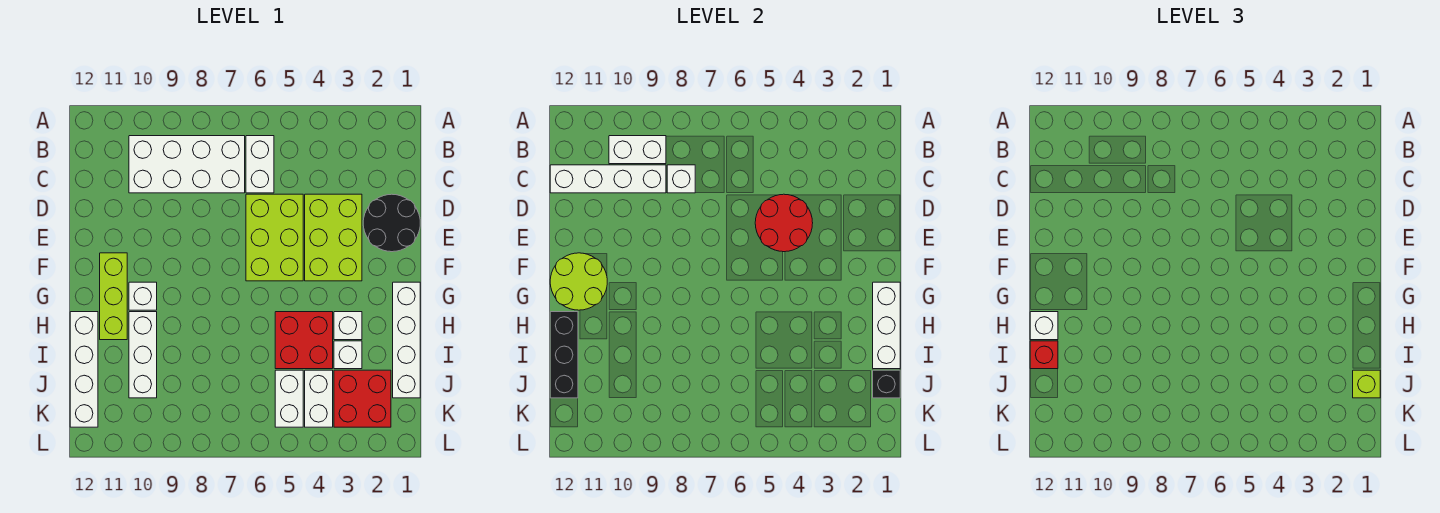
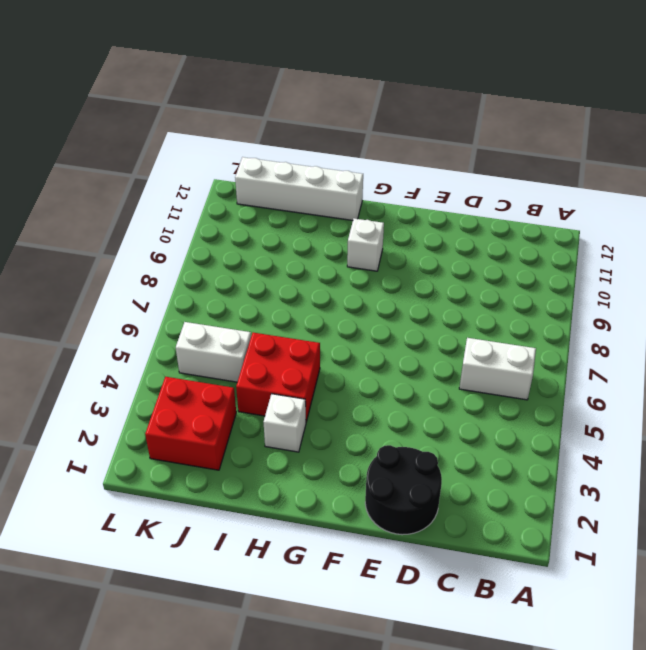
none -> white brick B7:C10 level 1
none -> lime brick D3:F4 level 1
none -> lime brick D5:F6 level 1

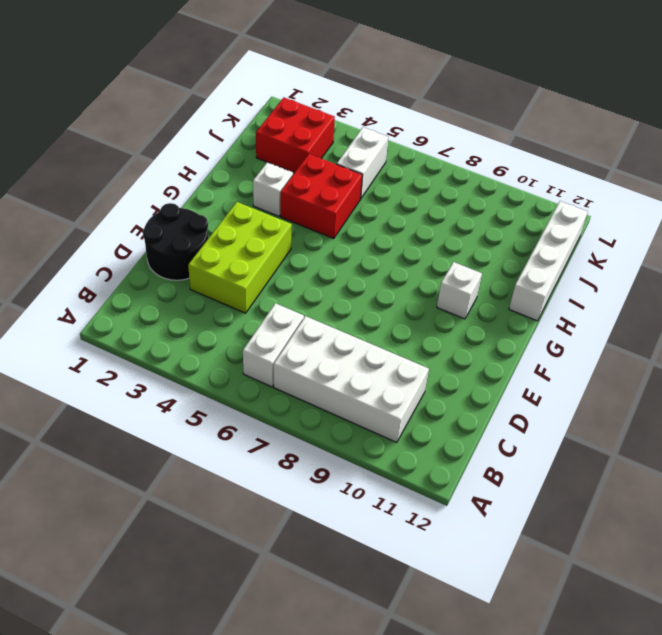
none -> lime brick D5:F6 level 1
none -> lime brick F11:H11 level 1
none -> white brick G1:J1 level 1

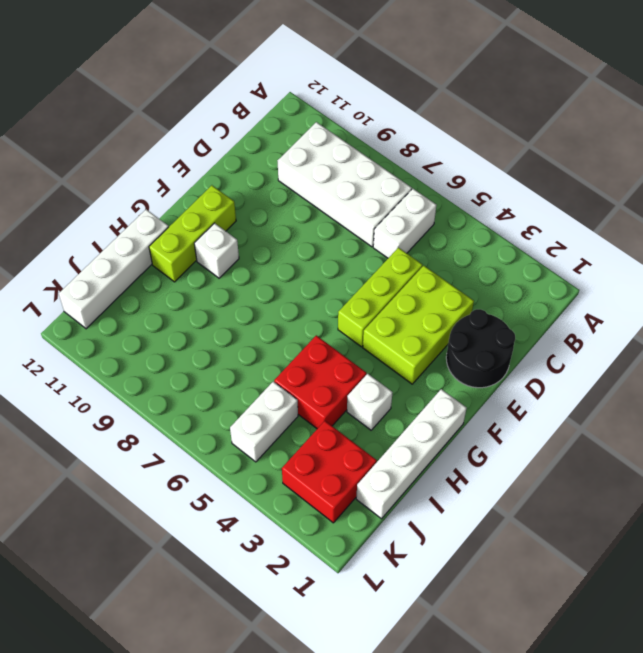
lime brick D5:F5 level 1 -> lime brick D5:F6 level 1
none -> white brick H10:J10 level 1
none -> white brick I3 level 1
none -> white brick J4:K4 level 1

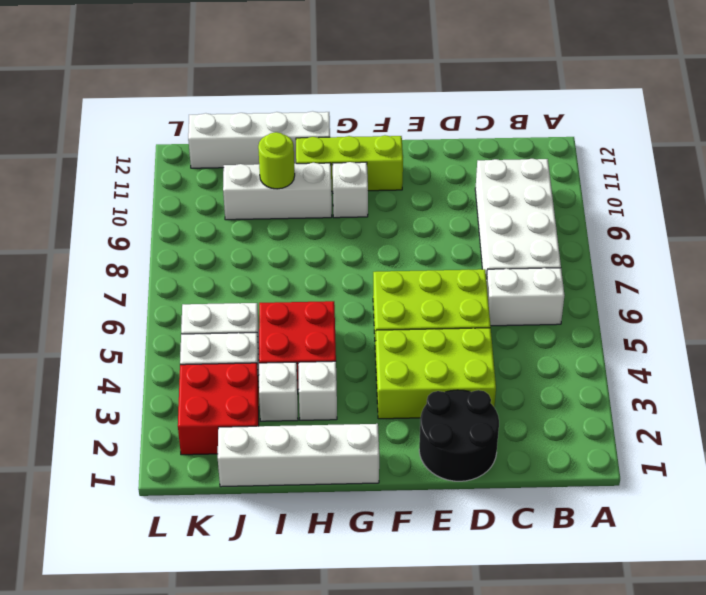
lime round brick I10 level 2 -> none
none -> white brick B9:B10 level 2
none -> white brick C8 level 2
none -> white brick C9:C12 level 2

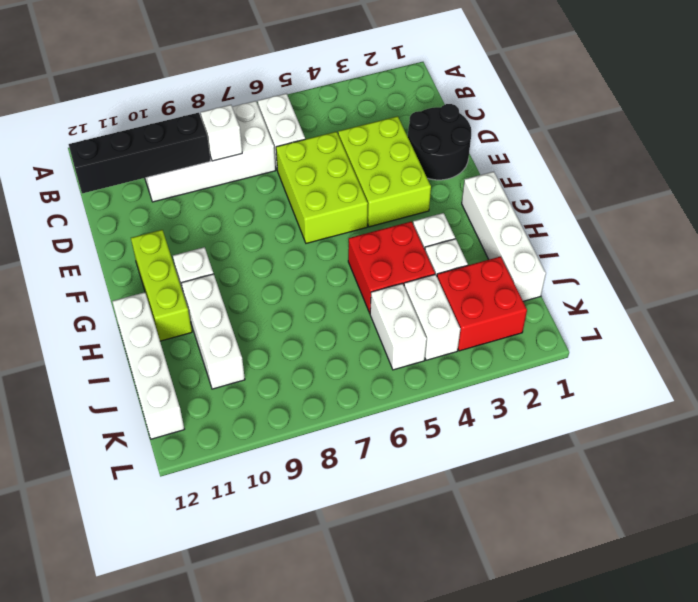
black brick C9:C12 level 2 -> white brick C9:C12 level 2
none -> white brick B9:B10 level 2
none -> red round brick D4:E5 level 2
none -> lime round brick F11:G12 level 2

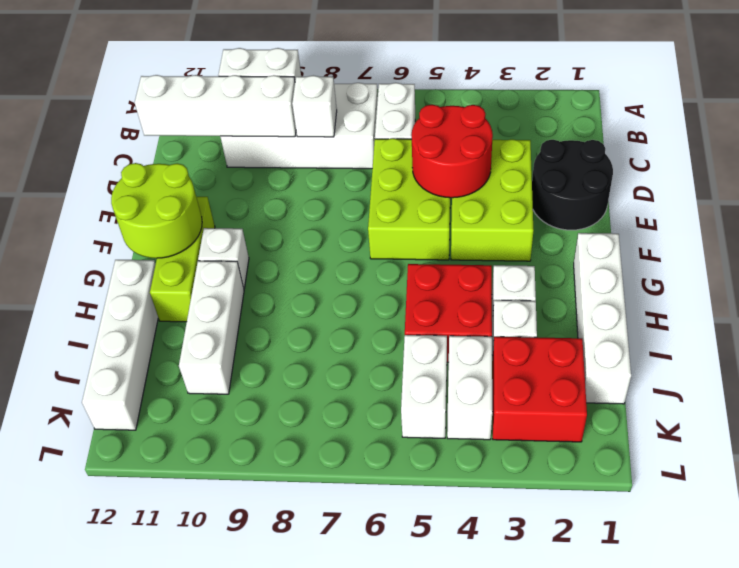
none -> white brick G1:I1 level 2
none -> black brick H12:J12 level 2
none -> black brick J1 level 2

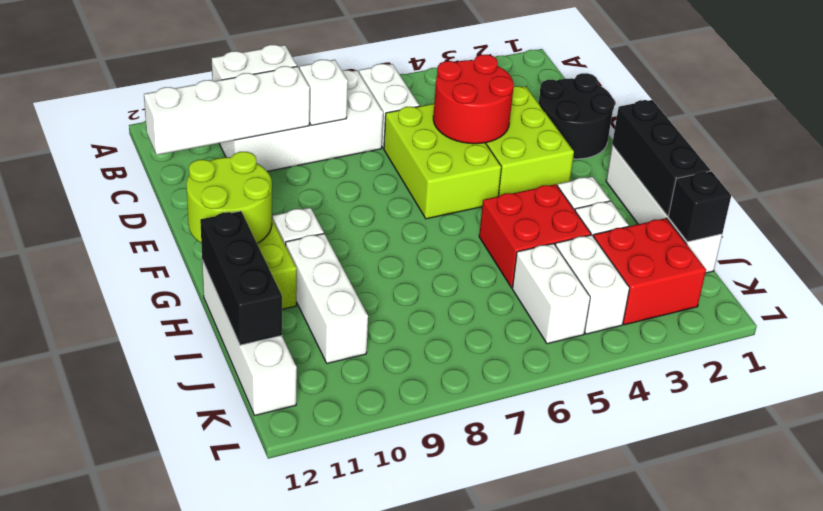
black brick G1:I1 level 2 -> white brick G1:I1 level 2
none -> white brick H12 level 3
none -> red brick I12 level 3
none -> lime brick J1 level 3

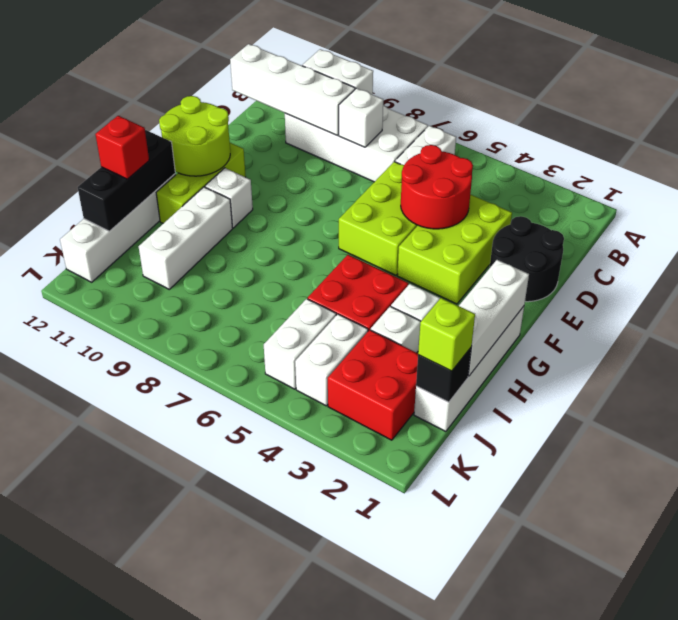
none -> white brick H12 level 3

